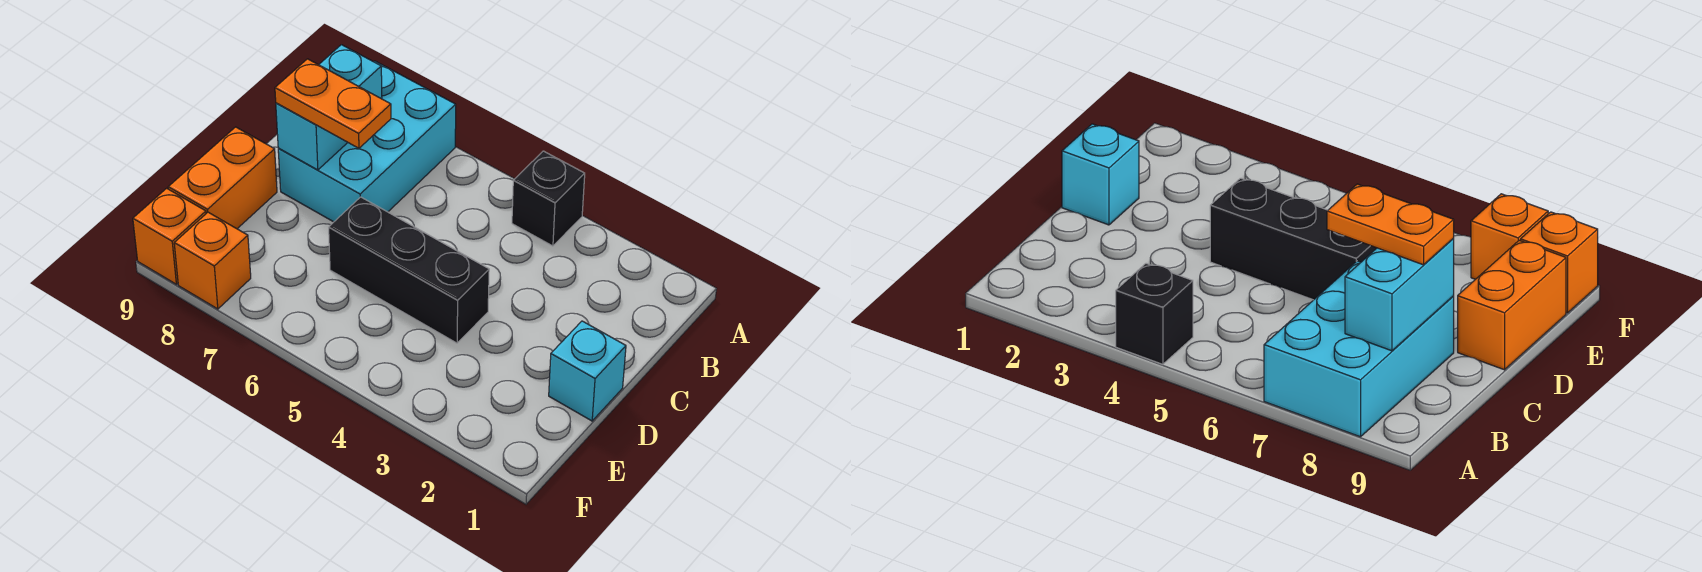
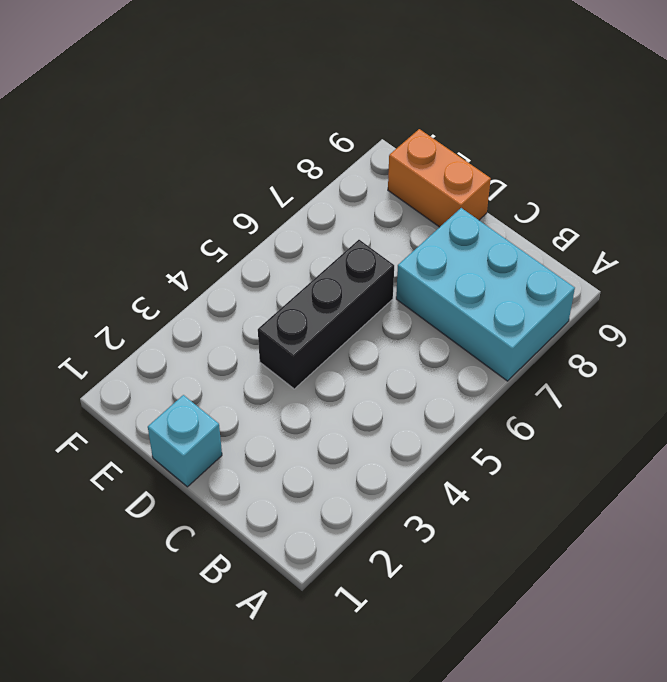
none -> black brick A4 level 1
none -> orange brick F8 level 1

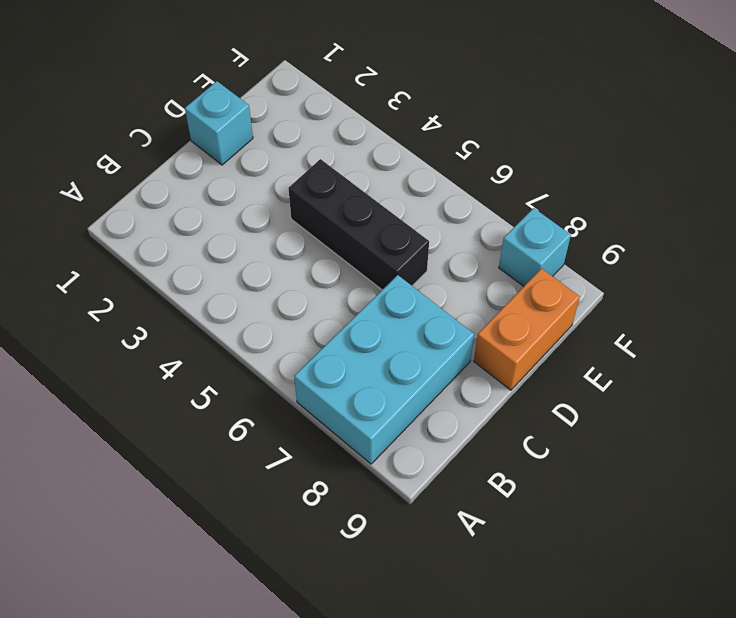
cyan brick F8 level 1 -> orange brick F8 level 1
none -> black brick A4 level 1
none -> orange brick F9 level 1

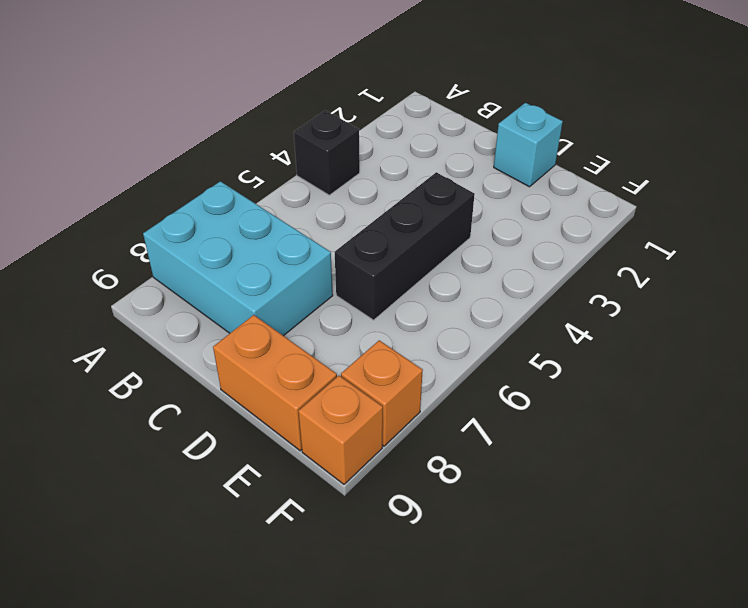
none -> cyan brick B8:C8 level 2
none -> orange plate C7:C8 level 3

